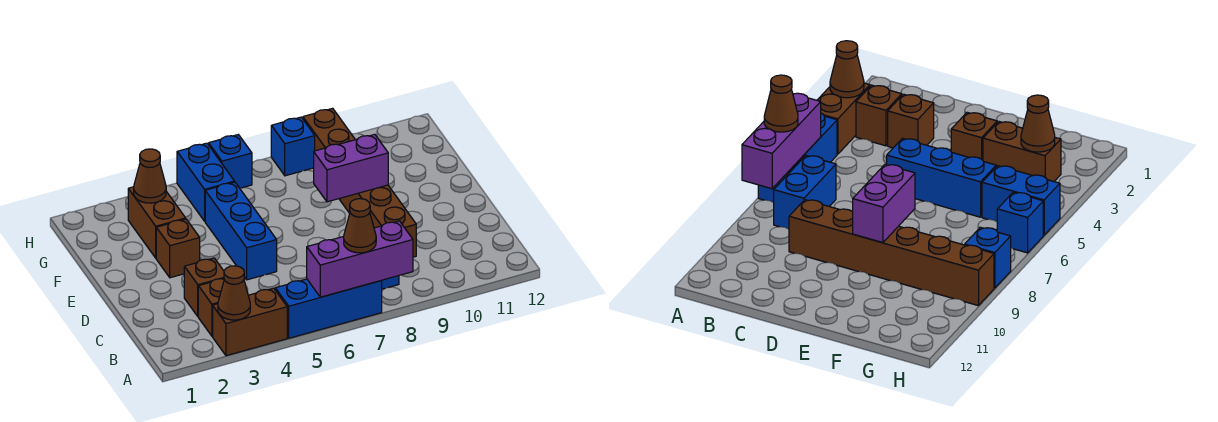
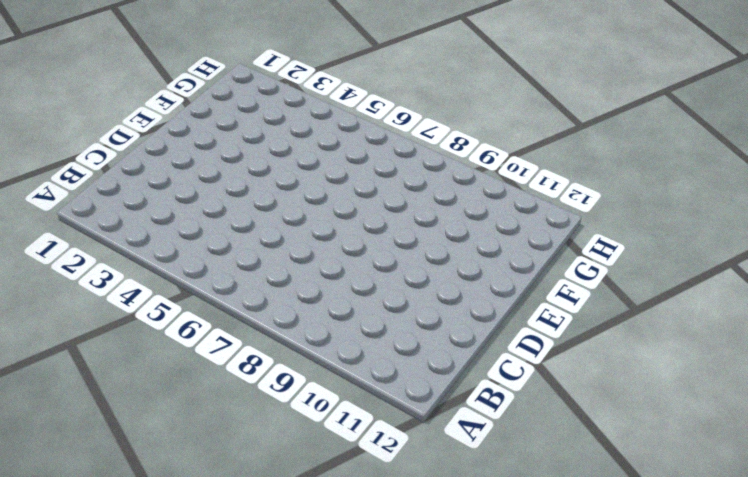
none -> brown brick A3:A4 level 1
none -> blue brick A5:A7 level 1
none -> brown brick B3 level 1

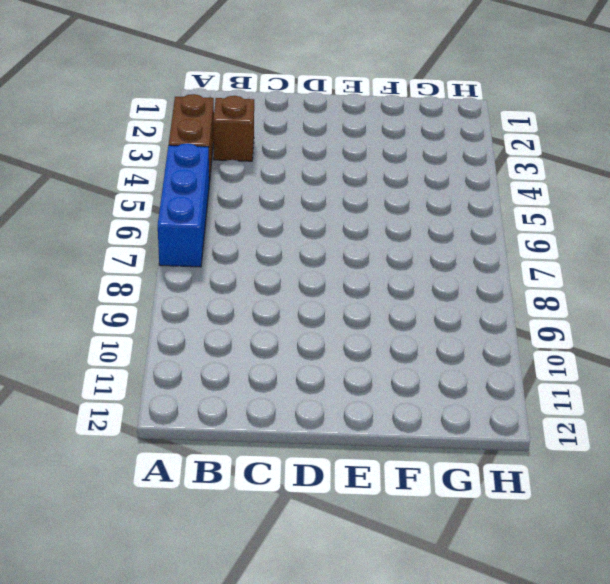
none -> blue brick B7:B8 level 1
none -> brown brick C3 level 1
none -> brown brick C9:H9 level 1

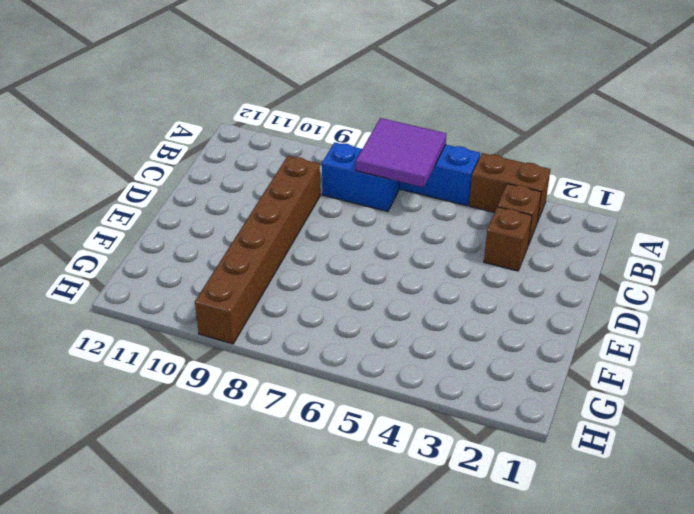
purple tile A6:B7 level 2 -> purple brick A6:A8 level 2
none -> blue brick D5:F5 level 1
none -> brown brick E3 level 1
none -> brown brick F3:G3 level 1

